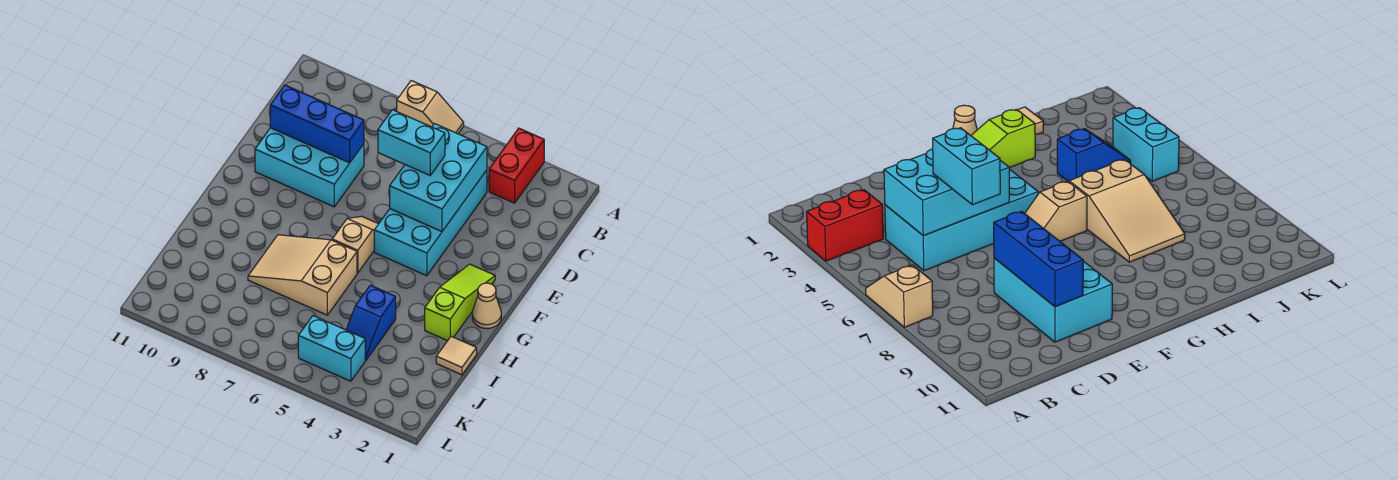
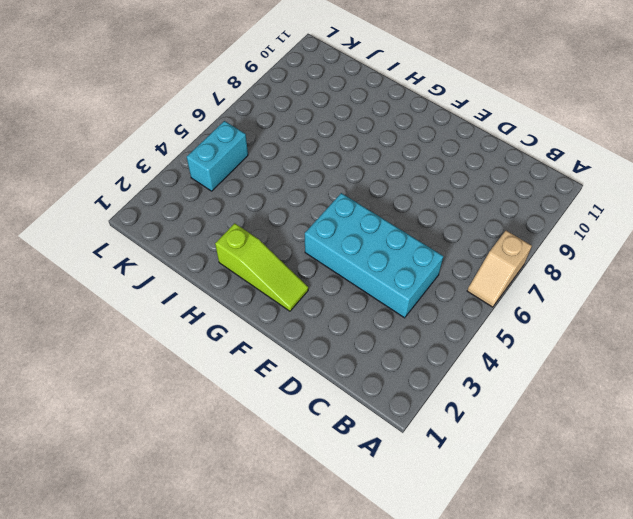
none -> red brick A3:B3 level 1
none -> cyan brick D8:E10 level 1
none -> tan slope F6:G6 level 1 top G

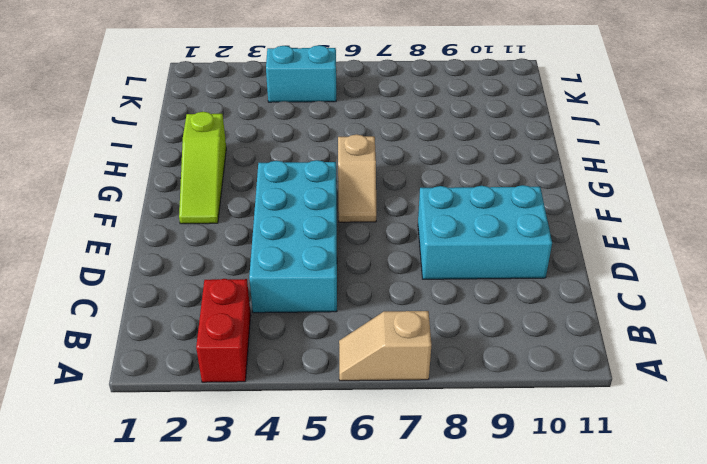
none -> tan cone G1 level 1
none -> tan slope H6:I8 level 1 top 6
none -> tan tile I1 level 1

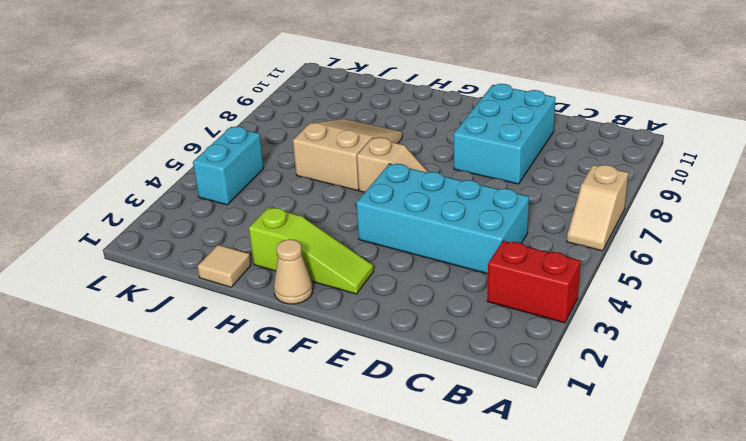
none -> blue slope I4:J4 level 1 top I
none -> cyan brick C4:E5 level 2
none -> blue brick D8:D10 level 2

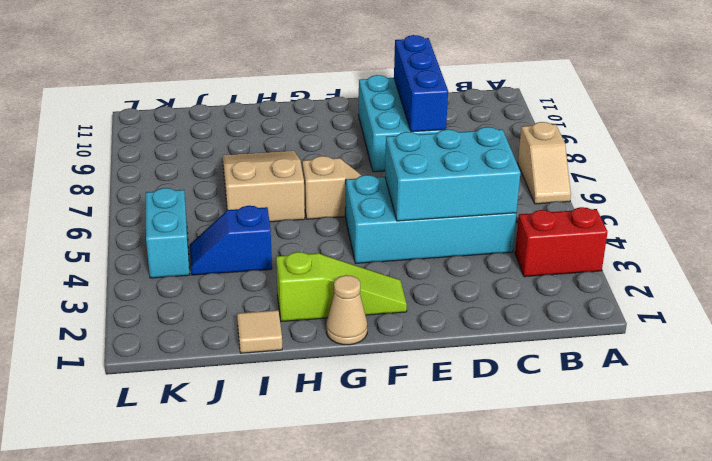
none -> cyan brick D5:D6 level 3

